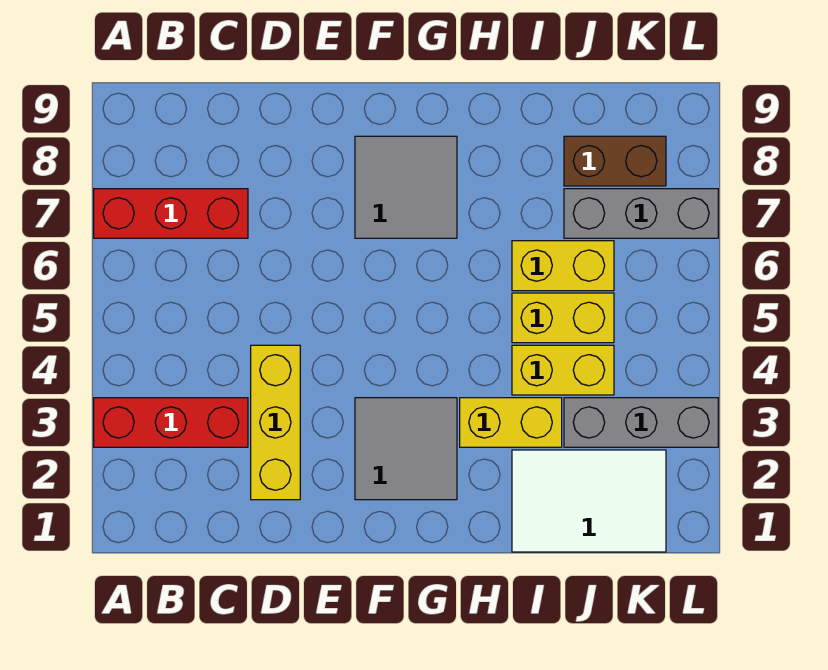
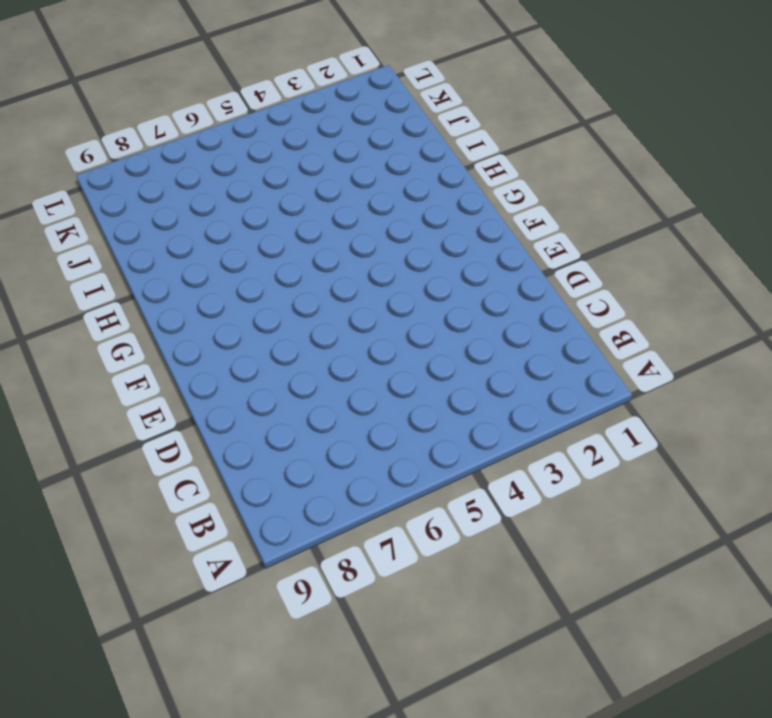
none -> red brick A3:C3 level 1
none -> red brick A7:C7 level 1
none -> yellow brick D2:D4 level 1

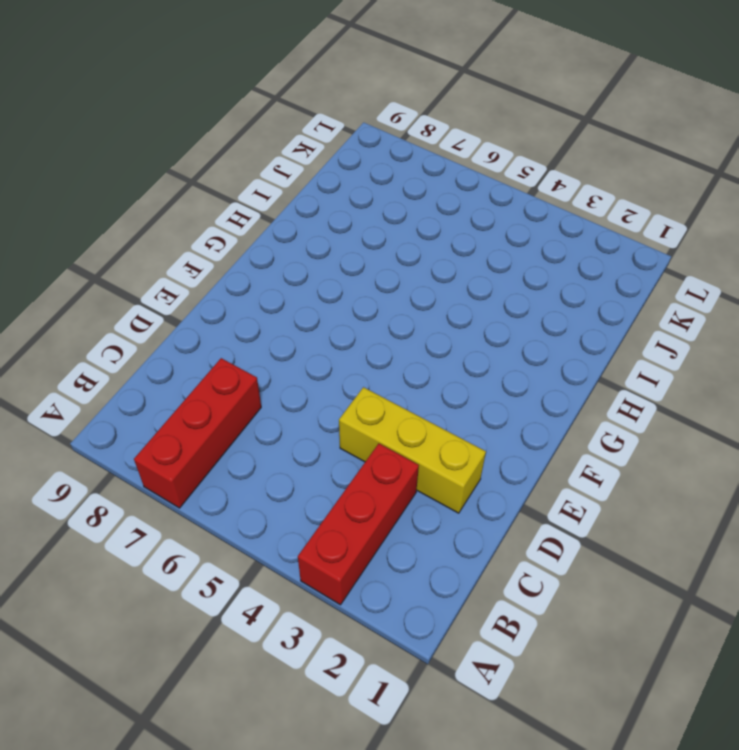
none -> grey tile F2:G3 level 1
none -> grey tile F7:G8 level 1
none -> yellow brick H3:I3 level 1

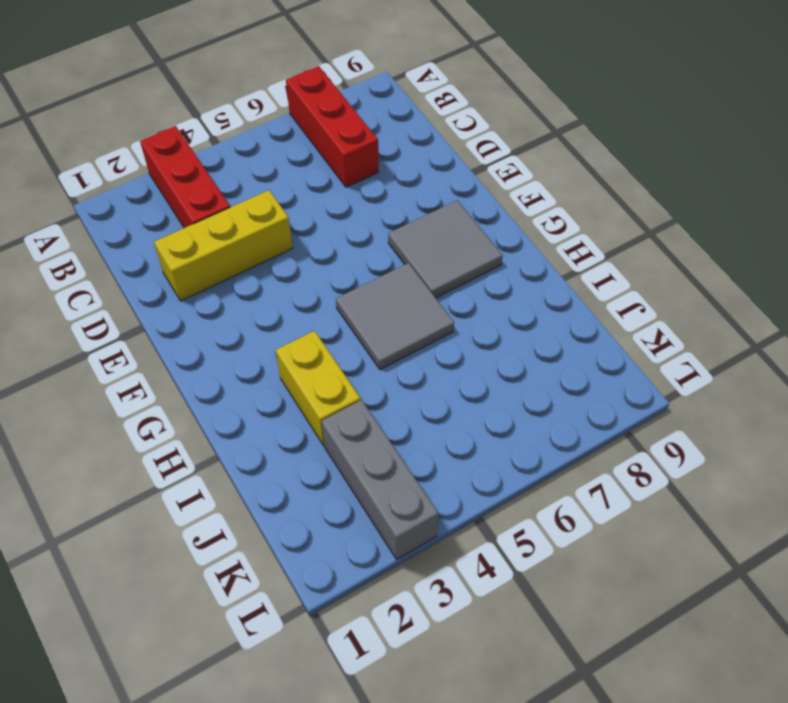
grey tile G5:H6 level 1 -> grey tile F2:G3 level 1
none -> white tile I1:K2 level 1
none -> yellow brick I4:J4 level 1
none -> yellow brick I5:J5 level 1

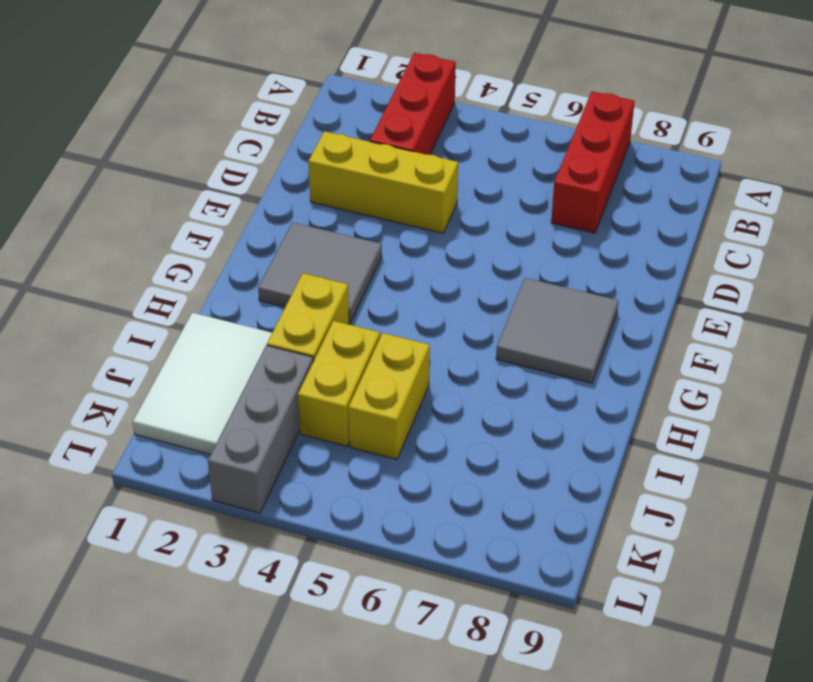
none -> yellow brick I6:J6 level 1
none -> grey brick J7:L7 level 1
none -> brown brick J8:K8 level 1

